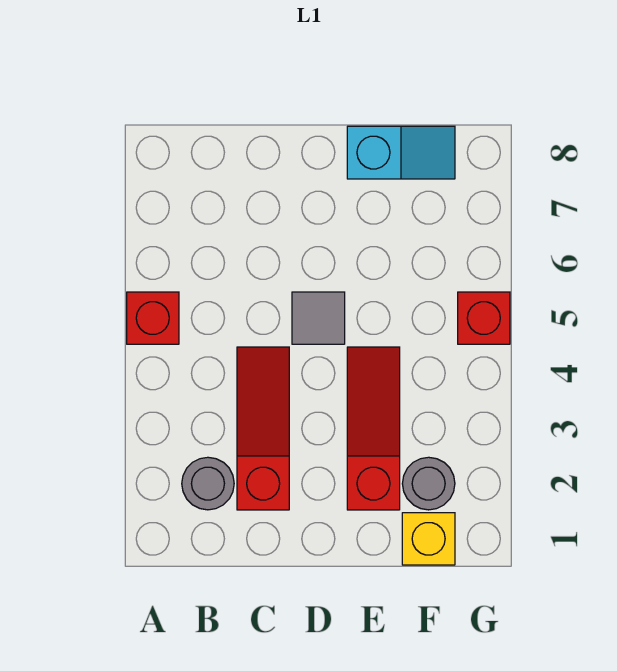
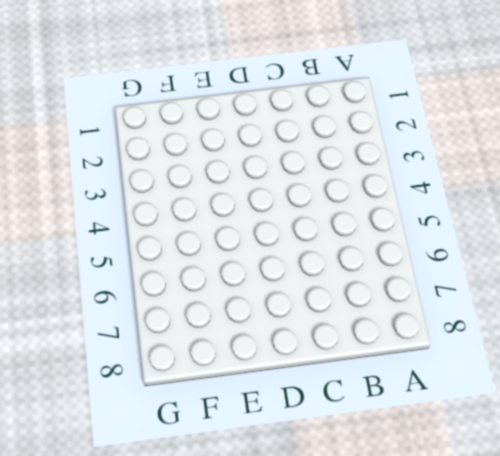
none -> red brick A5 level 1
none -> grey round brick B2 level 1

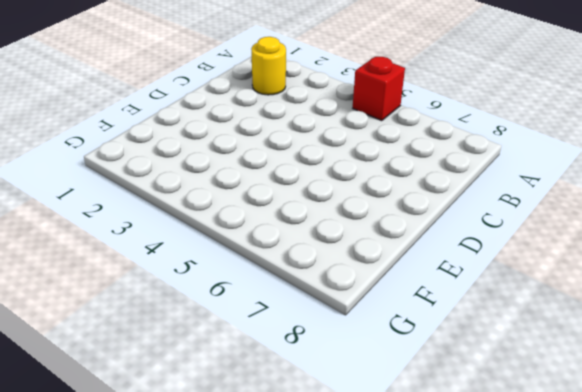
yellow round brick B2 level 1 -> grey round brick B2 level 1
none -> red slope C2:C4 level 1 top 2
none -> grey tile D5 level 1

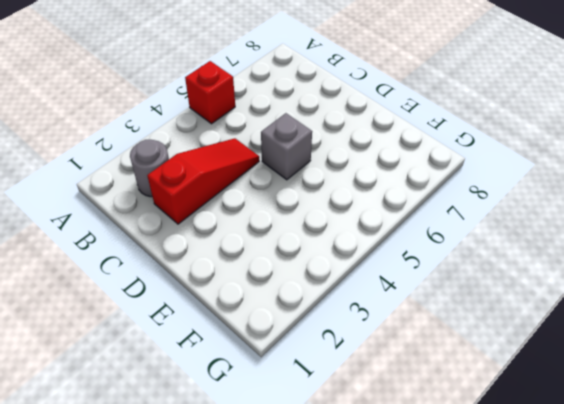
grey brick D5 level 1 -> grey tile D5 level 1
none -> red slope E2:E4 level 1 top 2
none -> cyan slope E8:F8 level 1 top E

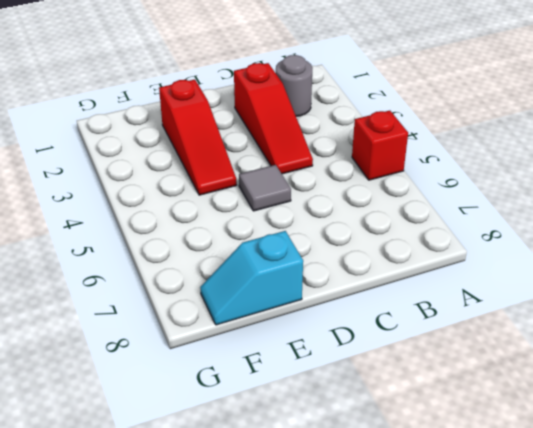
none -> yellow brick F1 level 1
none -> grey round brick F2 level 1

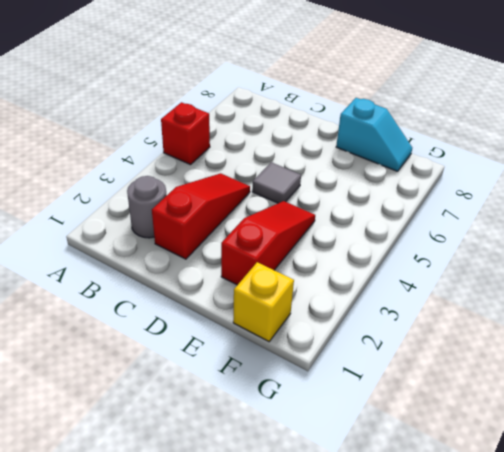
none -> grey round brick F2 level 1
none -> red brick G5 level 1

